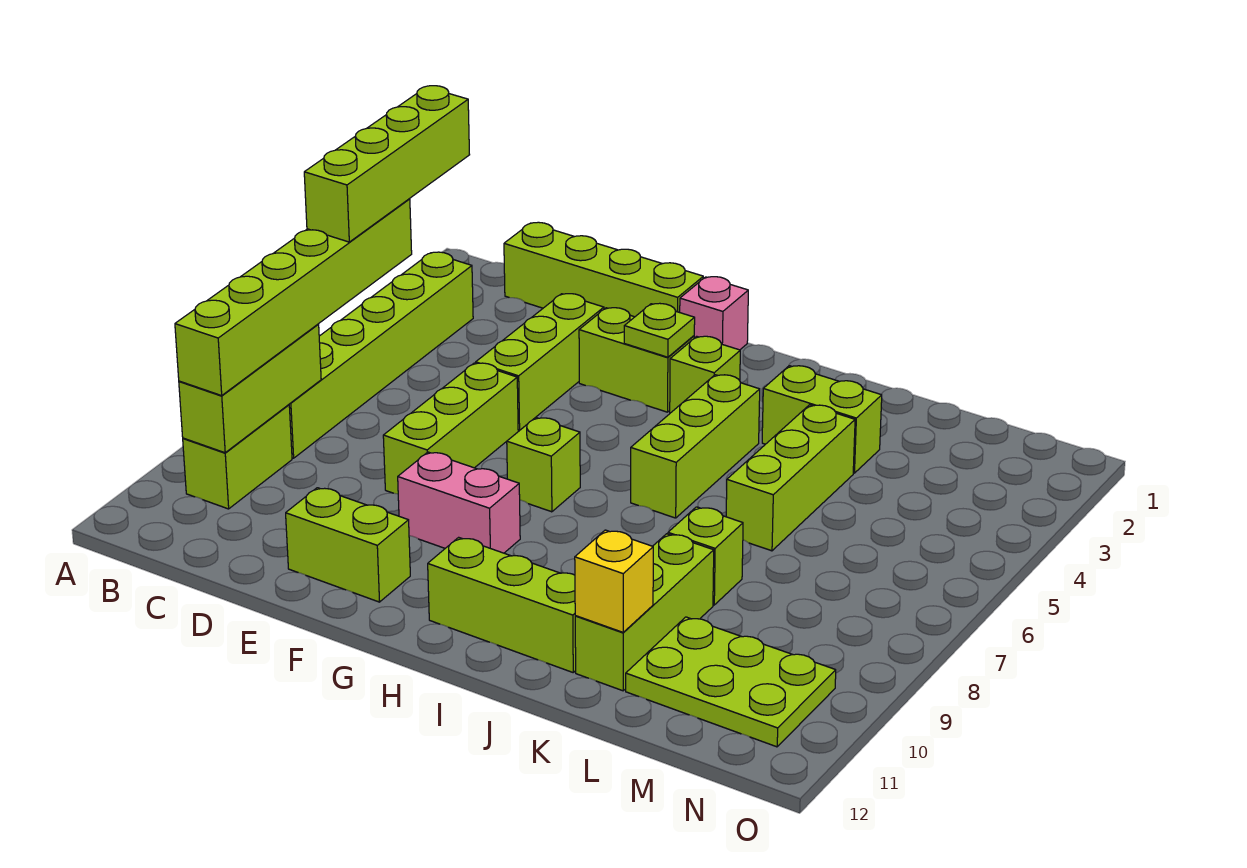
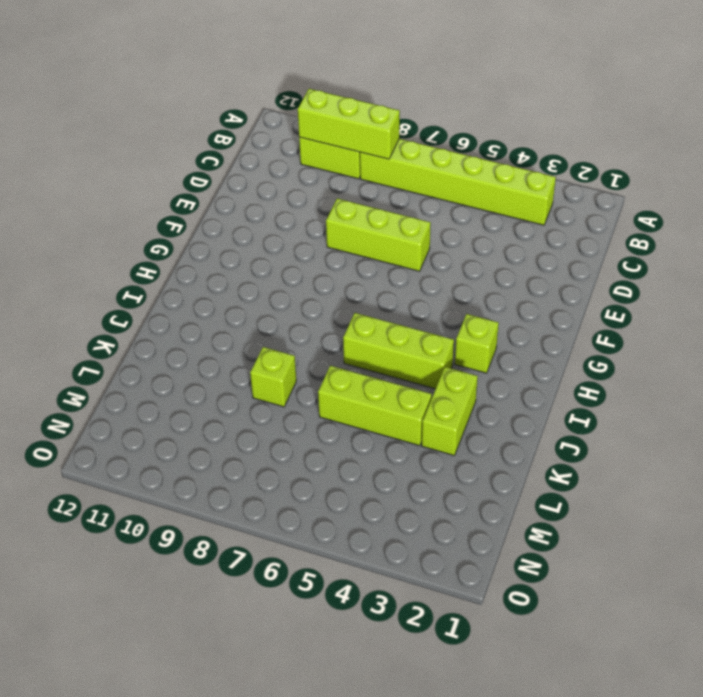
none -> lime brick C1:F1 level 1
none -> lime brick E3:E5 level 1
none -> lime brick E11:F11 level 1

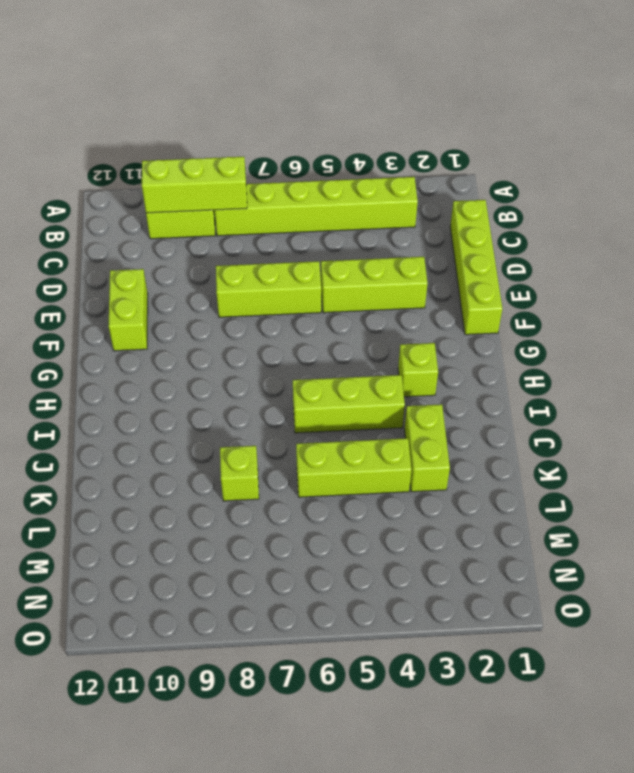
none -> lime brick F3:G3 level 1
none -> pink brick F9:G9 level 1
none -> pink brick G1 level 1

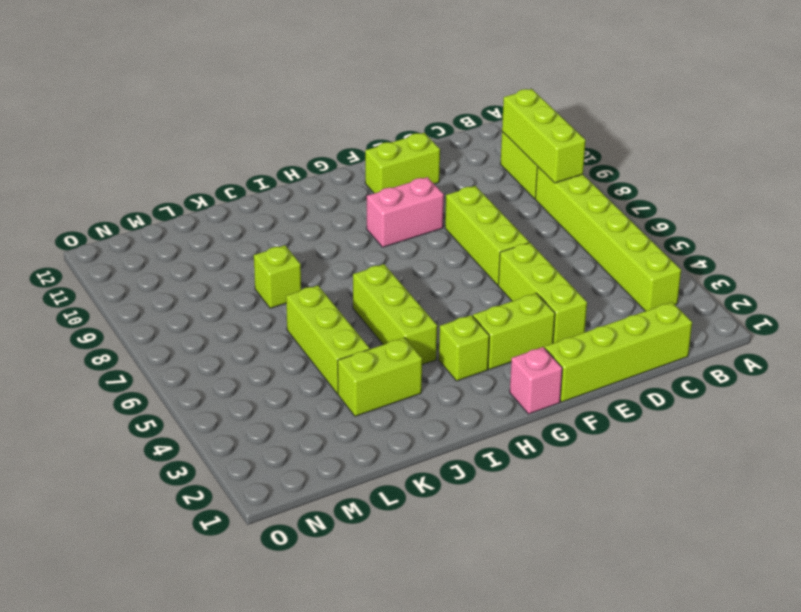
none -> lime brick G7 level 1
none -> lime brick H11:J11 level 1
none -> lime brick K9:K11 level 1

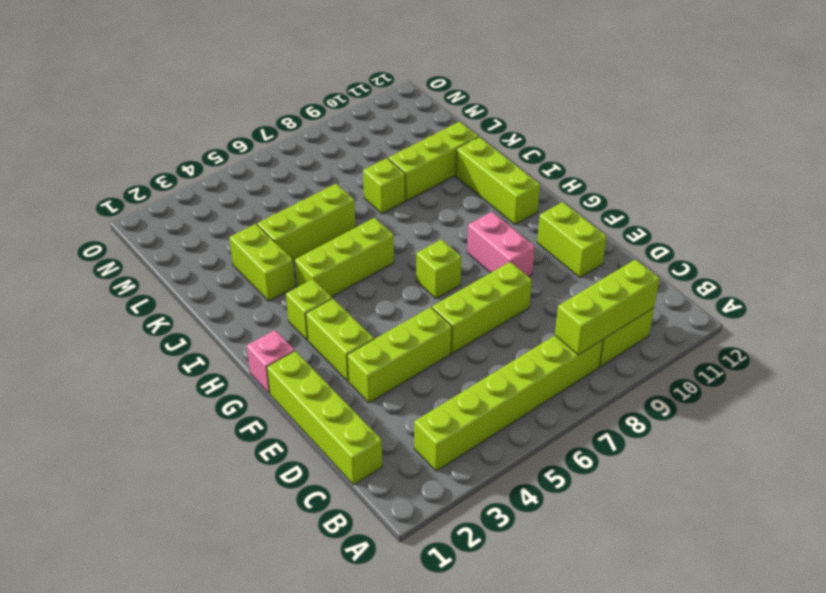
none -> lime plate L10:N11 level 1
none -> lime plate G3 level 2
none -> yellow brick K11 level 2

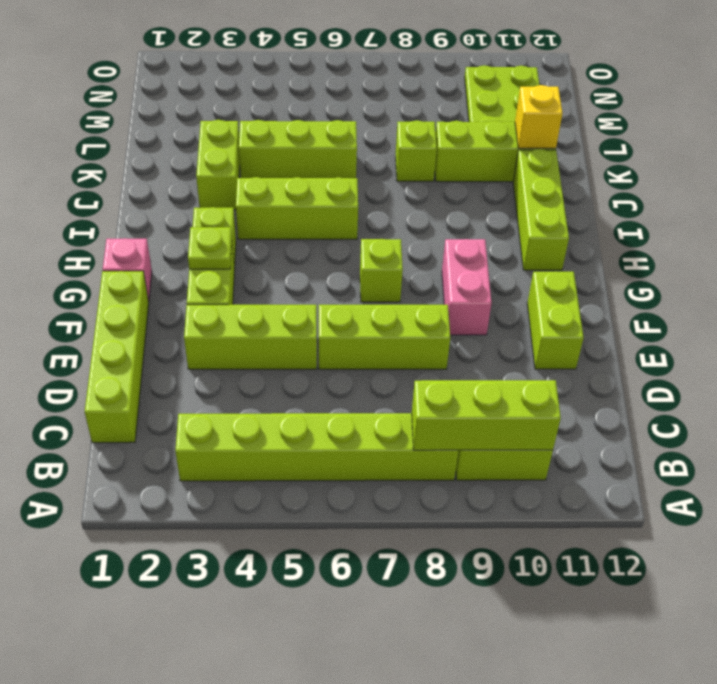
none -> lime brick B5:B10 level 3
none -> lime brick B3:B6 level 4

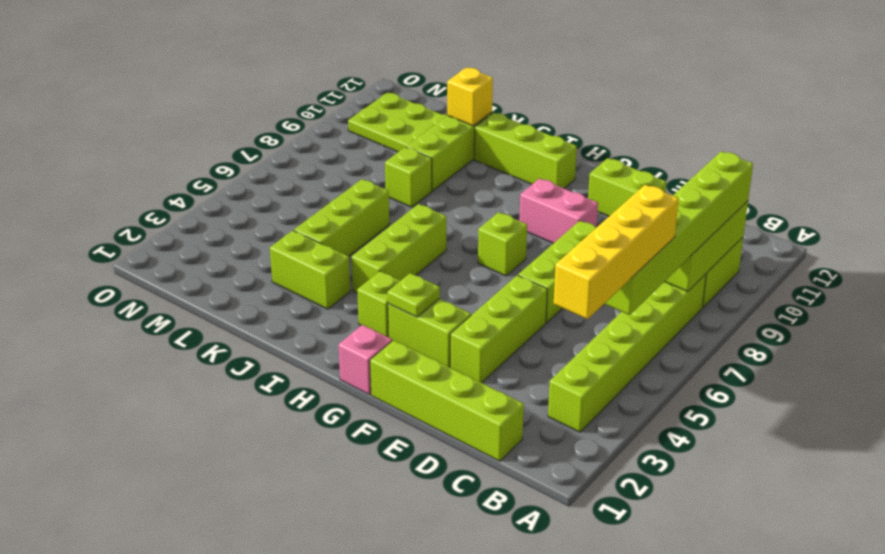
yellow brick B3:B6 level 4 -> lime brick B3:B6 level 4

